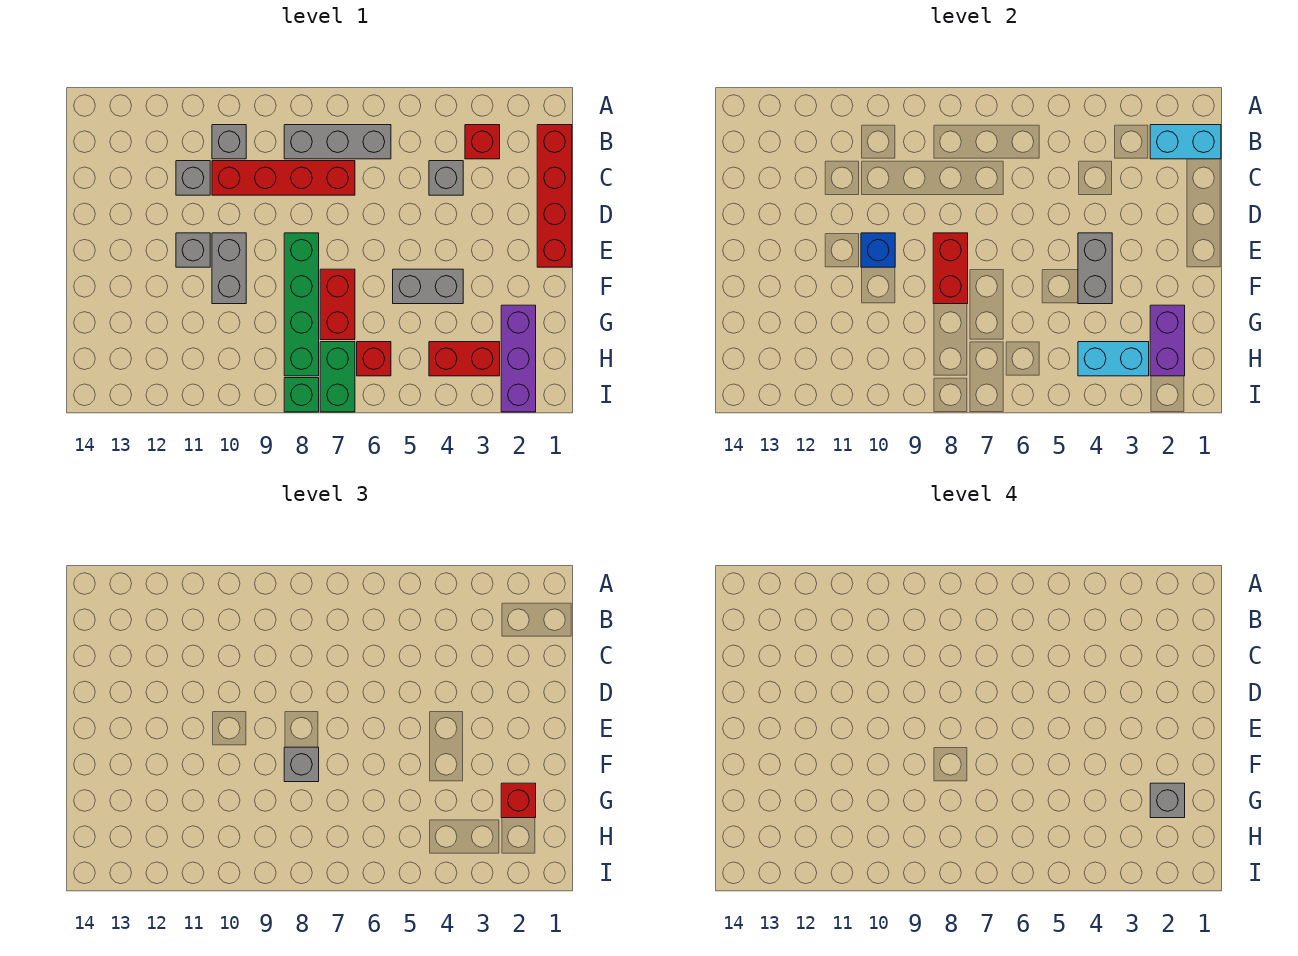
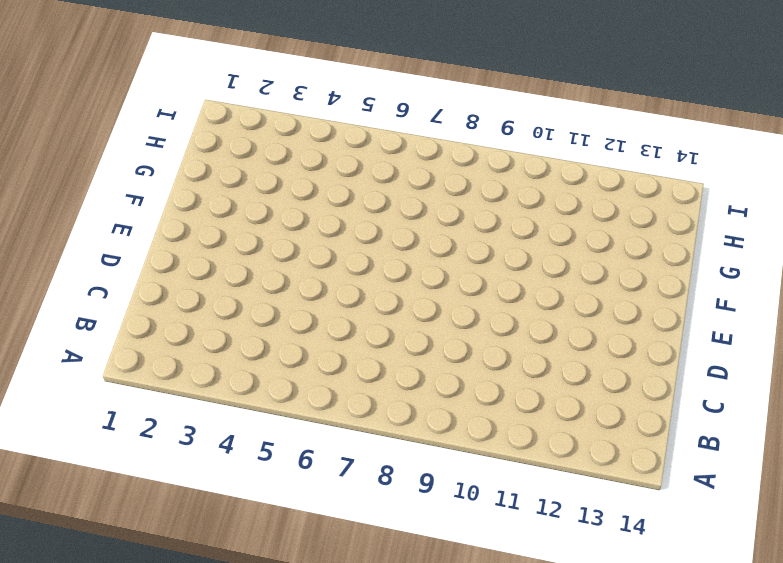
none -> red brick B1:E1 level 1
none -> red brick B3 level 1
none -> grey brick B6:B8 level 1

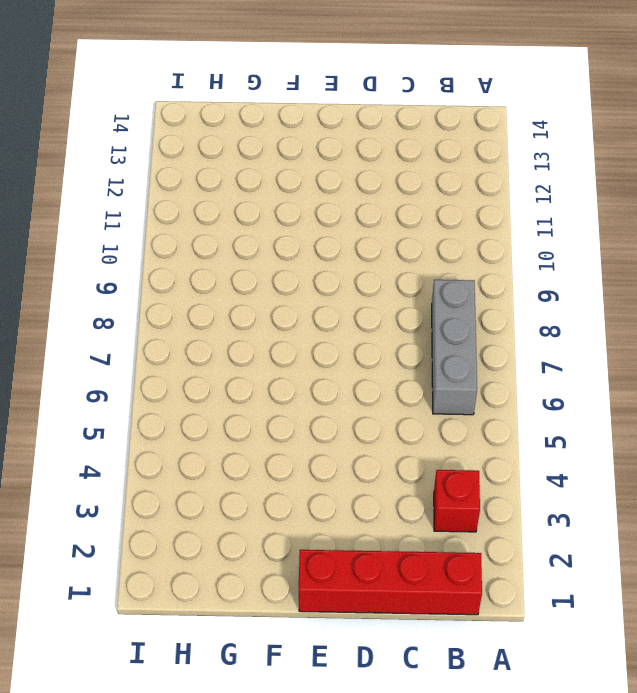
none -> grey brick B10 level 1
none -> grey brick C4 level 1
none -> red brick C7:C10 level 1

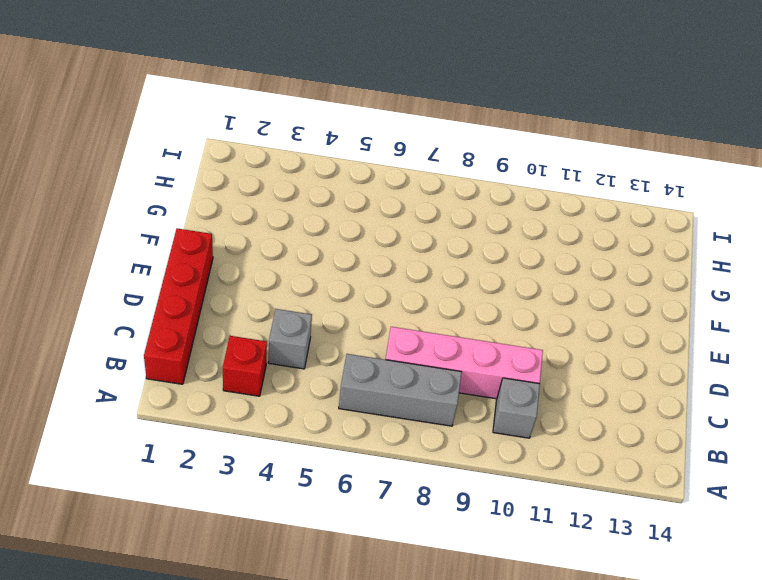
pink brick C7:C10 level 1 -> red brick C7:C10 level 1
none -> grey brick C11 level 1
none -> green brick E8:H8 level 1
none -> grey brick E10:F10 level 1

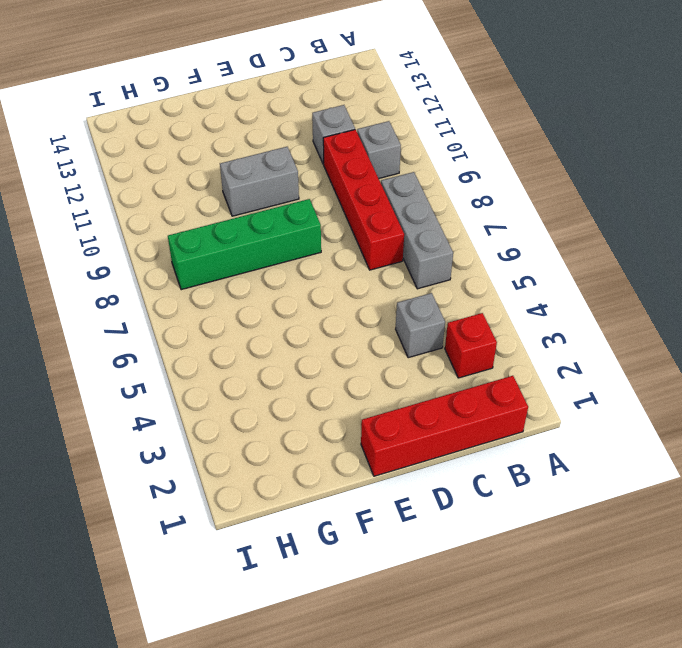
none -> grey brick E11 level 1
none -> grey brick F4:F5 level 1
none -> red brick F7:G7 level 1

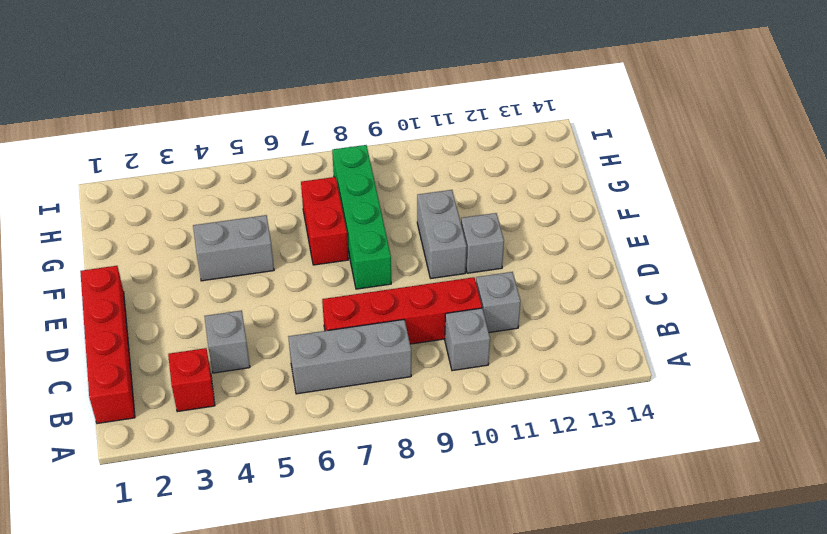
none -> purple brick G2:I2 level 1
none -> red brick H3:H4 level 1
none -> red brick H6 level 1

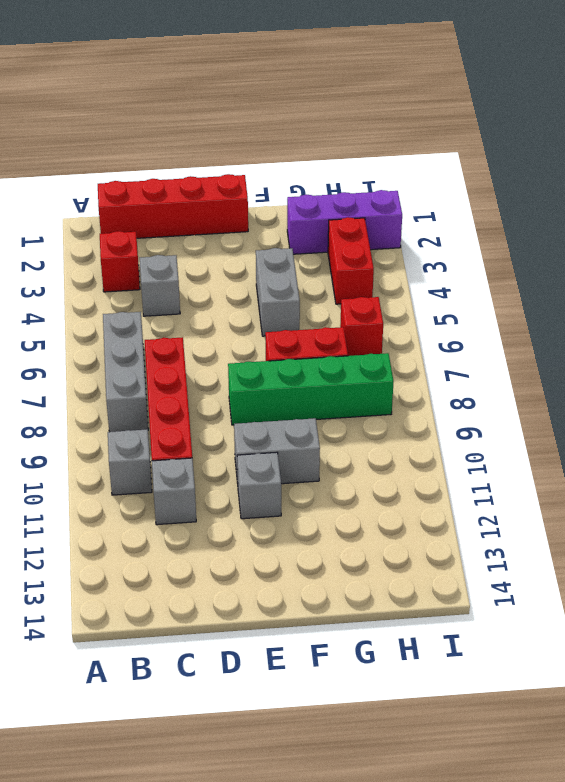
none -> green brick H7:I7 level 1
none -> green brick I8 level 1
none -> cyan brick B1:B2 level 2

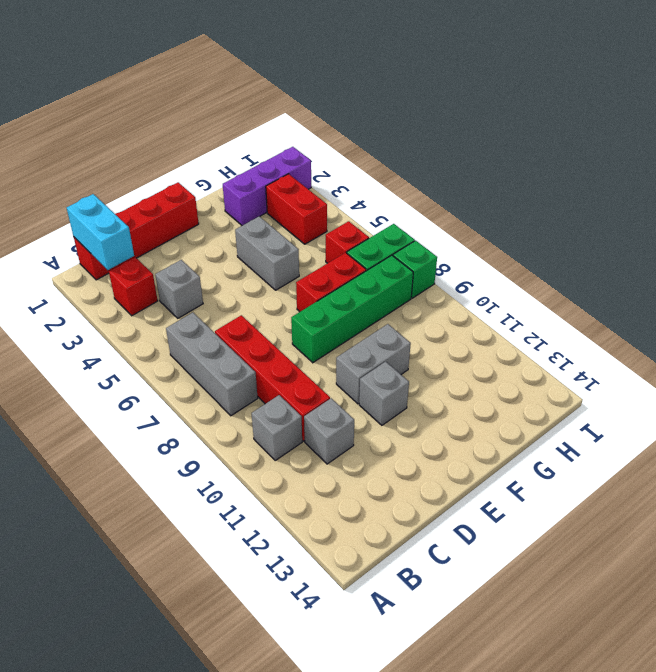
none -> grey brick E4:F4 level 2
none -> red brick E8:F8 level 2
none -> blue brick E10 level 2

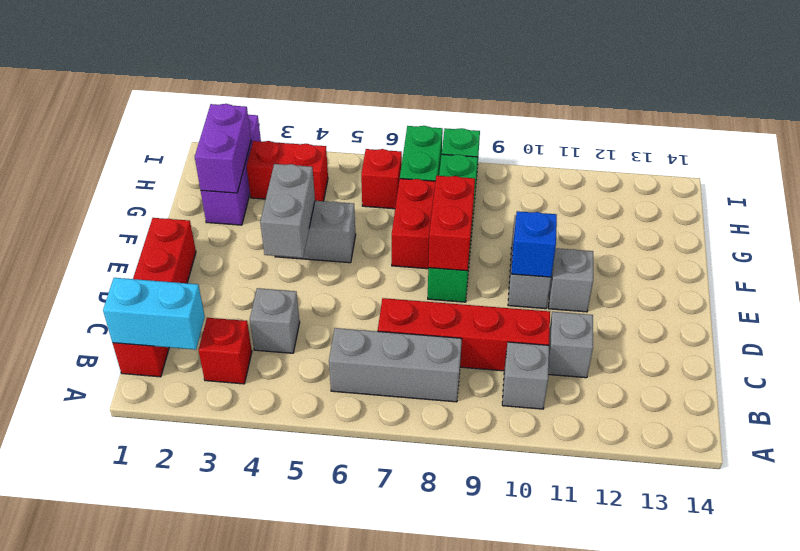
none -> cyan brick H3:H4 level 2
none -> grey brick F8 level 3
none -> red brick G2 level 3

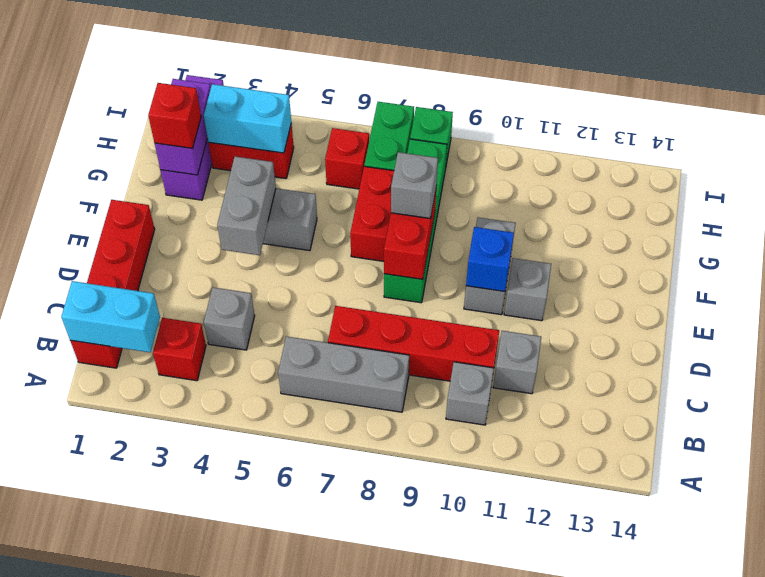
none -> grey brick G2 level 4

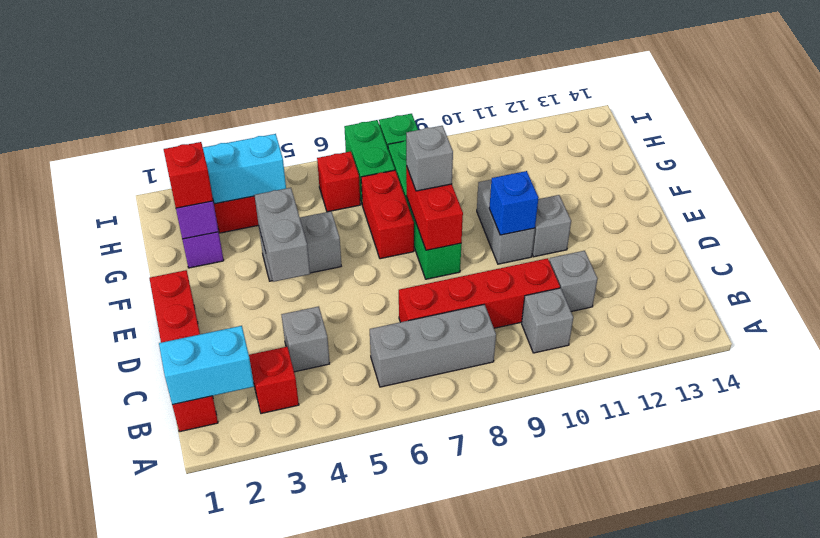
none -> grey brick G2 level 4

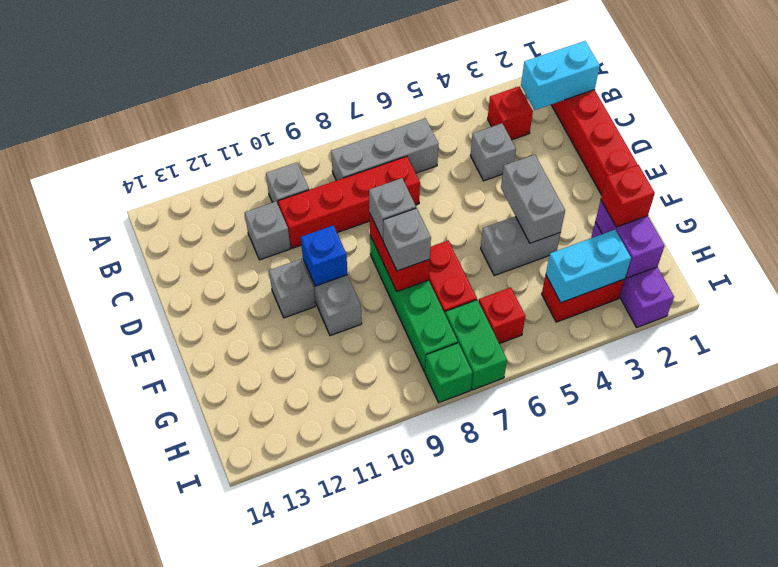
grey brick E8 level 3 -> grey brick G2 level 4

